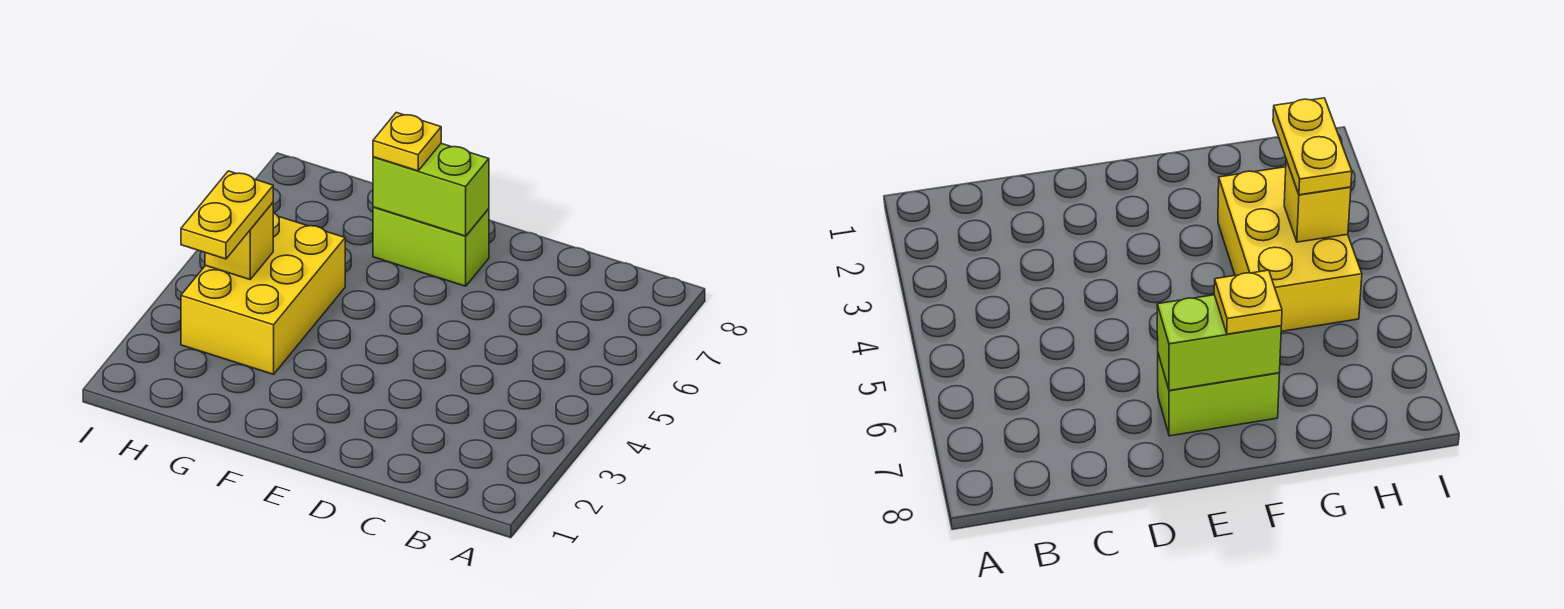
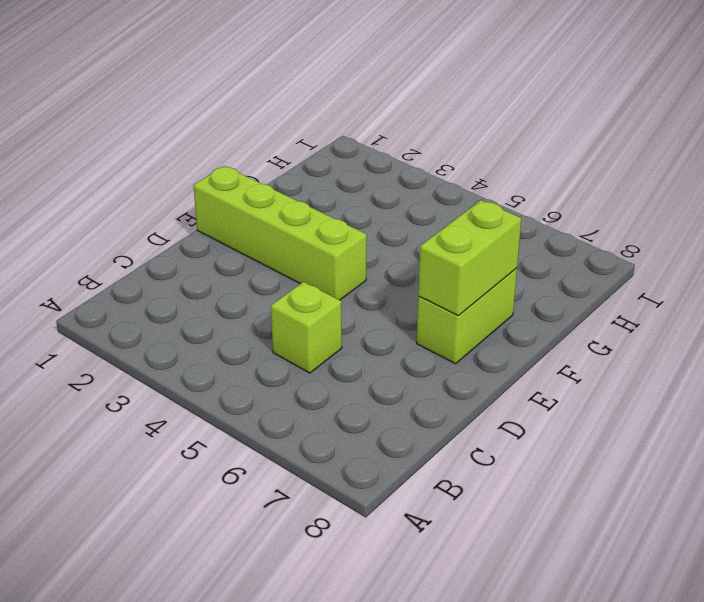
lime brick C5 level 1 -> none
lime brick E1:E4 level 1 -> none
none -> yellow brick G3:H5 level 1
none -> yellow brick H4 level 2

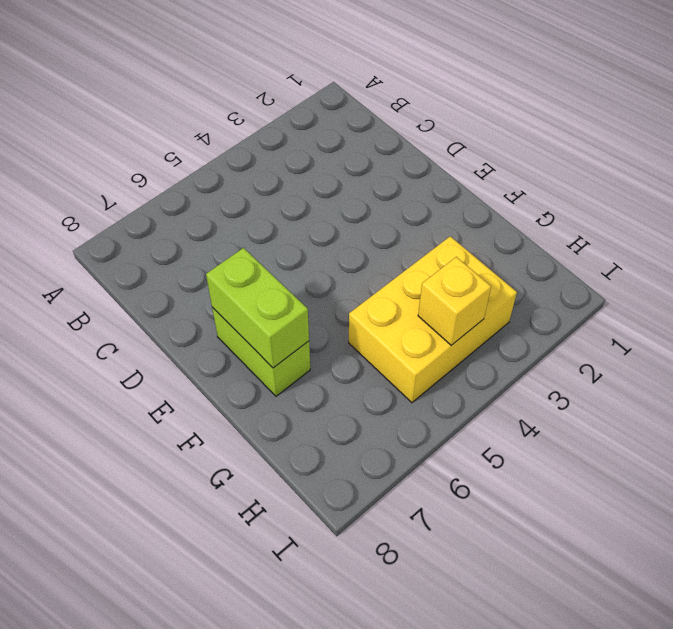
none -> yellow plate F7 level 3
none -> yellow plate H3:H4 level 3

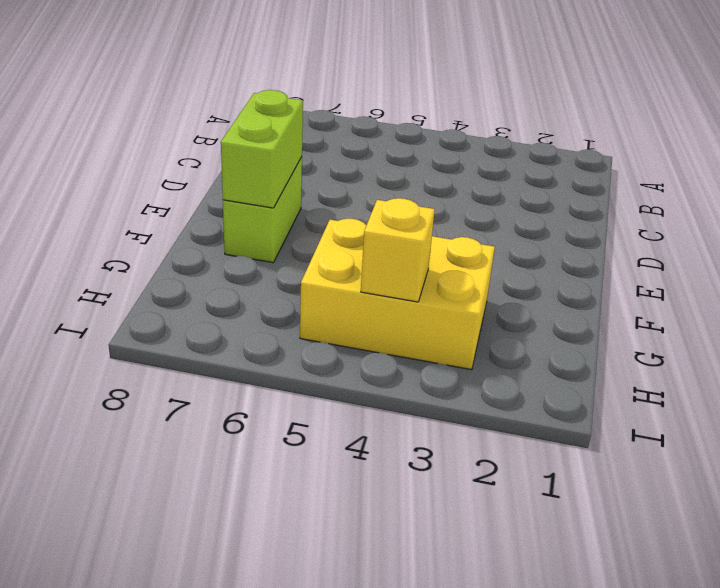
none -> yellow plate F7 level 3
none -> yellow plate H3:H4 level 3

